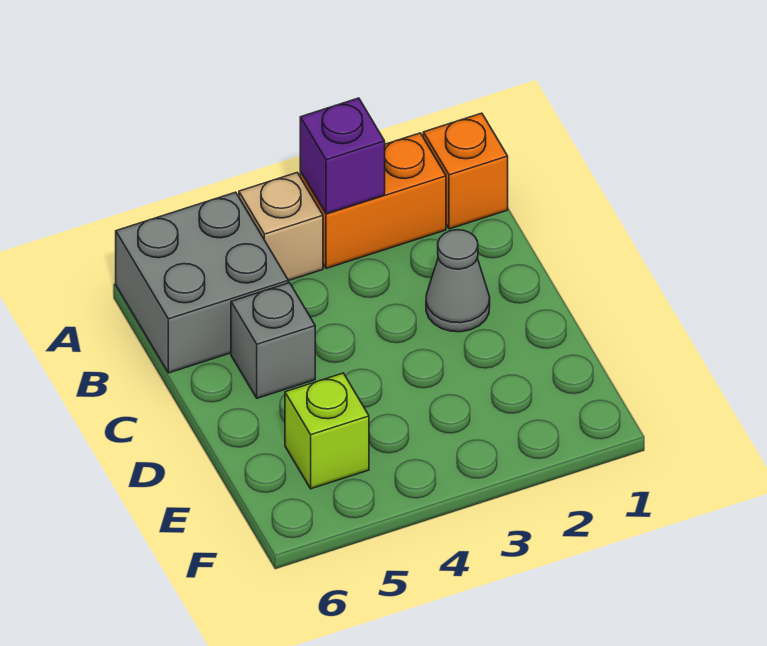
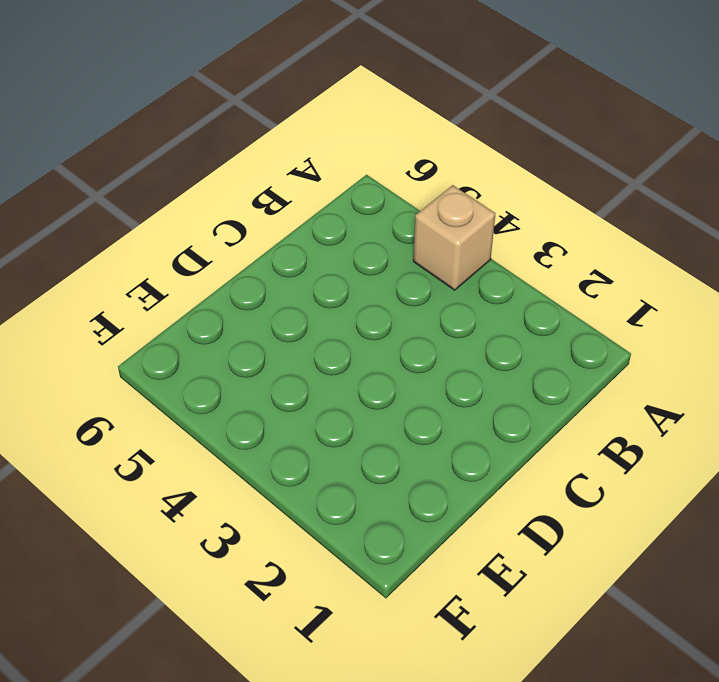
none -> orange brick A1 level 1
none -> orange brick A2:A3 level 1

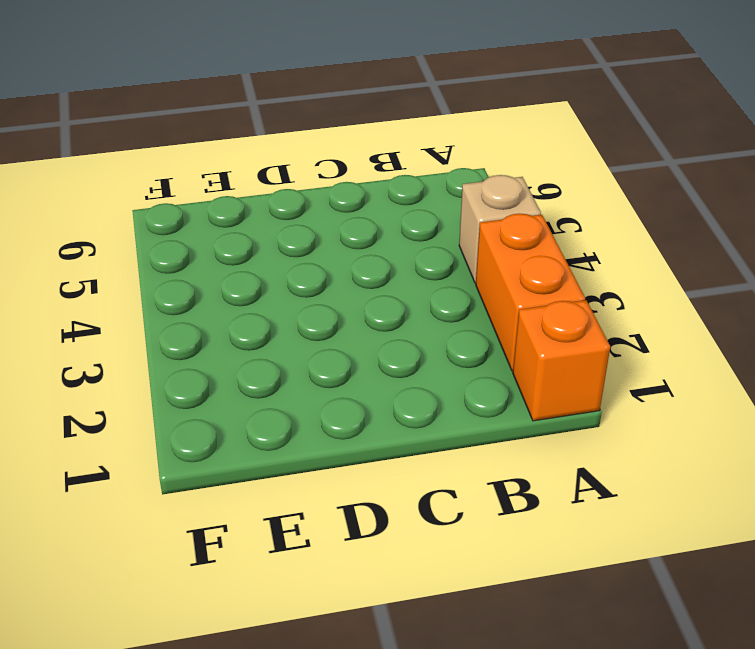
none -> grey brick A5:B6 level 1
none -> grey cone C2 level 1

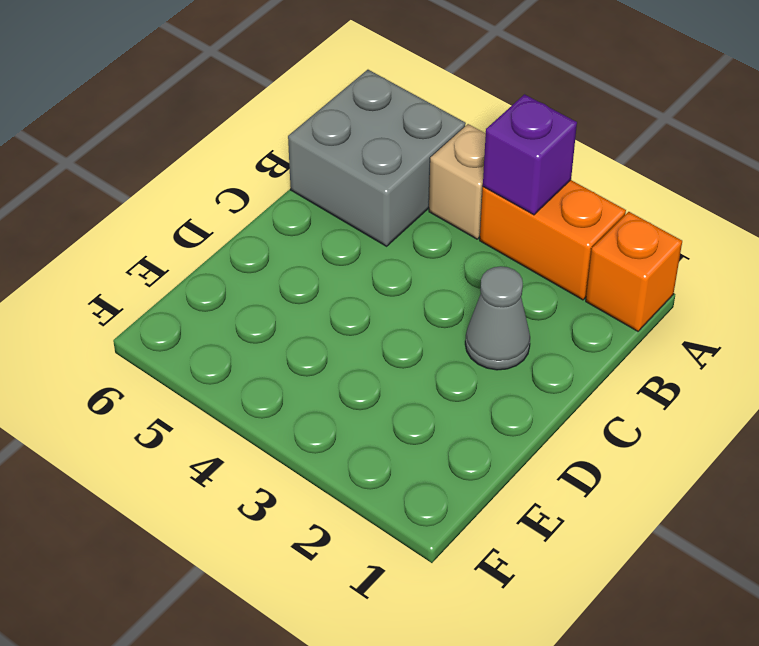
none -> grey brick C5 level 1
none -> lime brick E5 level 1

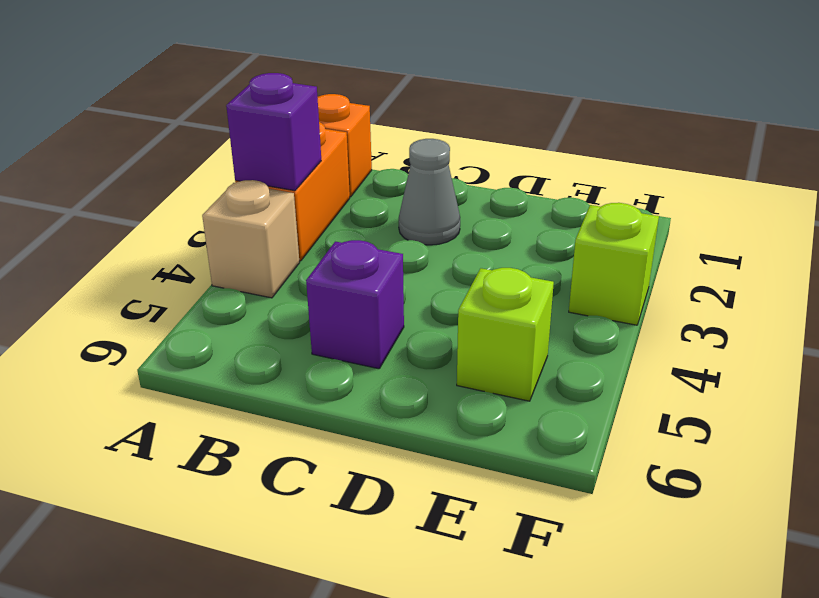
purple brick C5 level 1 -> grey brick C5 level 1
lime brick F3 level 1 -> none
none -> grey brick A5:B6 level 1

